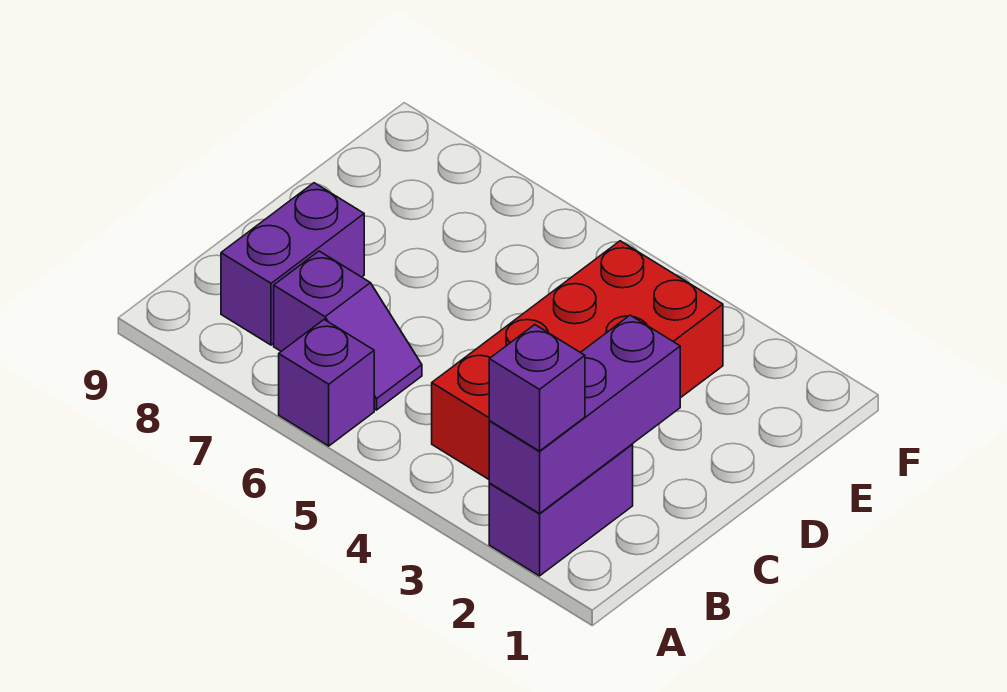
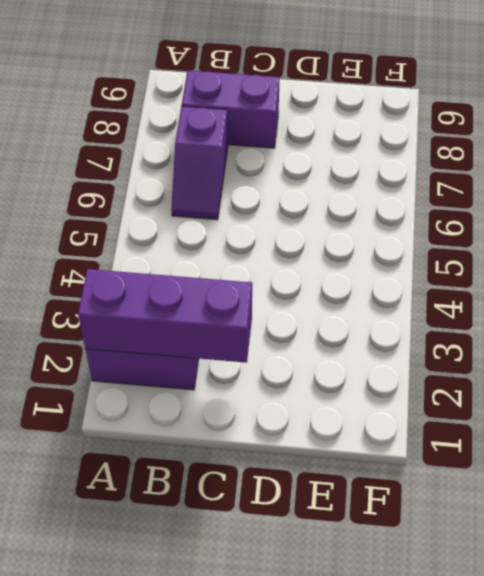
none -> purple brick A6 level 1
none -> red brick B3:E4 level 1

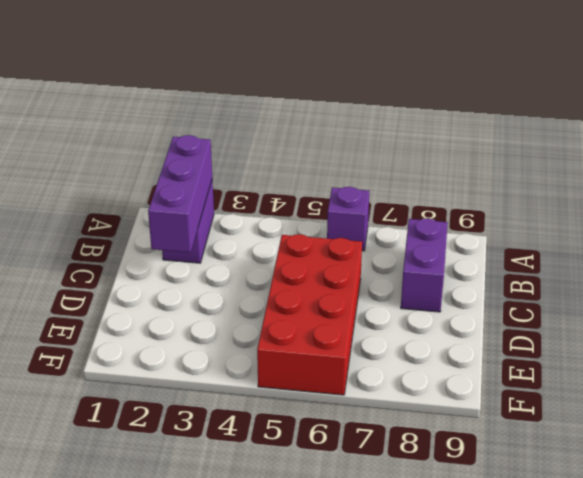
red brick C5:F6 level 1 -> red brick B3:E4 level 1
none -> purple slope B6:B7 level 1 top 7
none -> purple brick A2 level 3

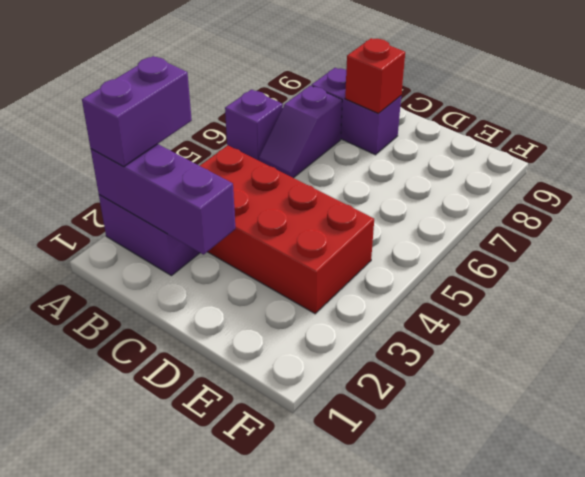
purple brick A2:A3 level 3 -> purple brick A2 level 3
red brick C8 level 2 -> none

